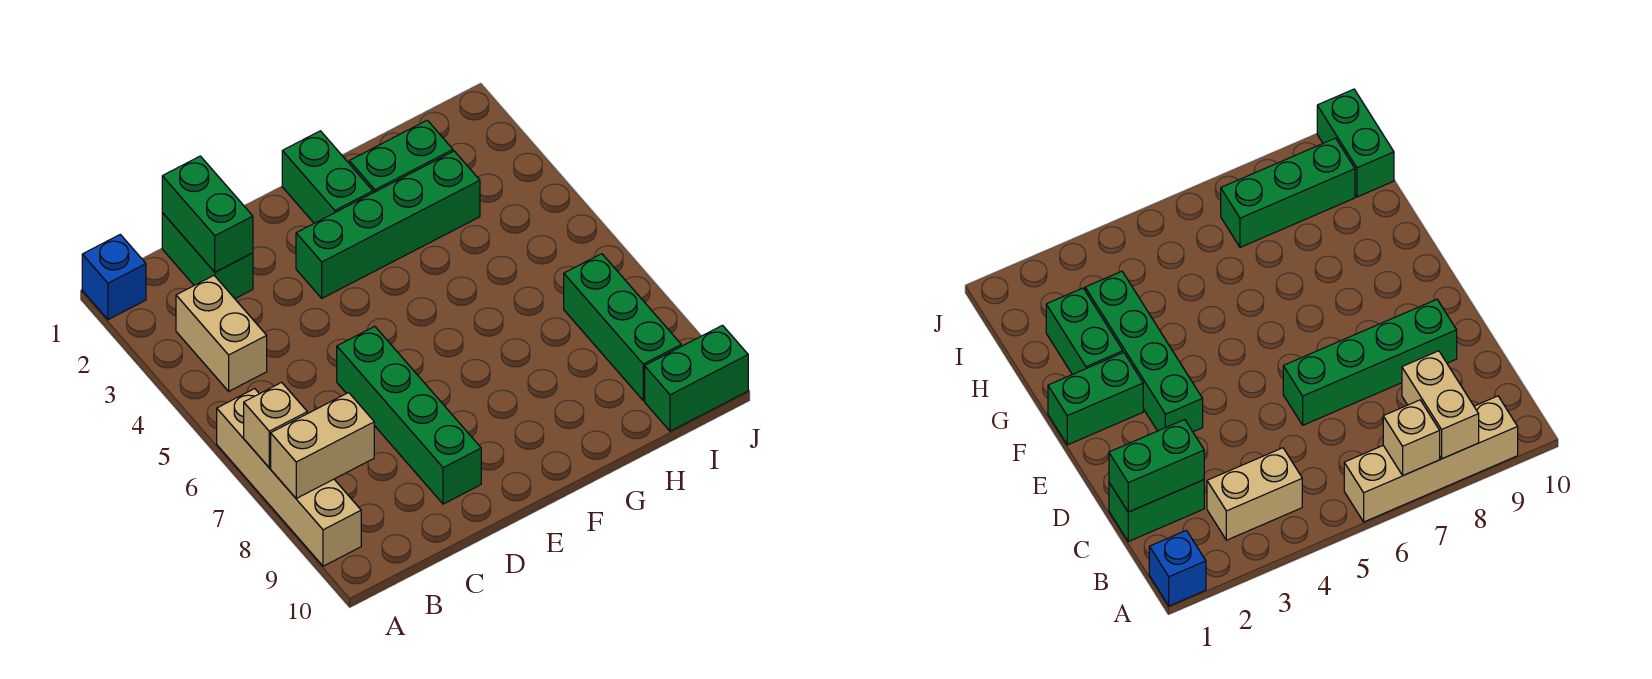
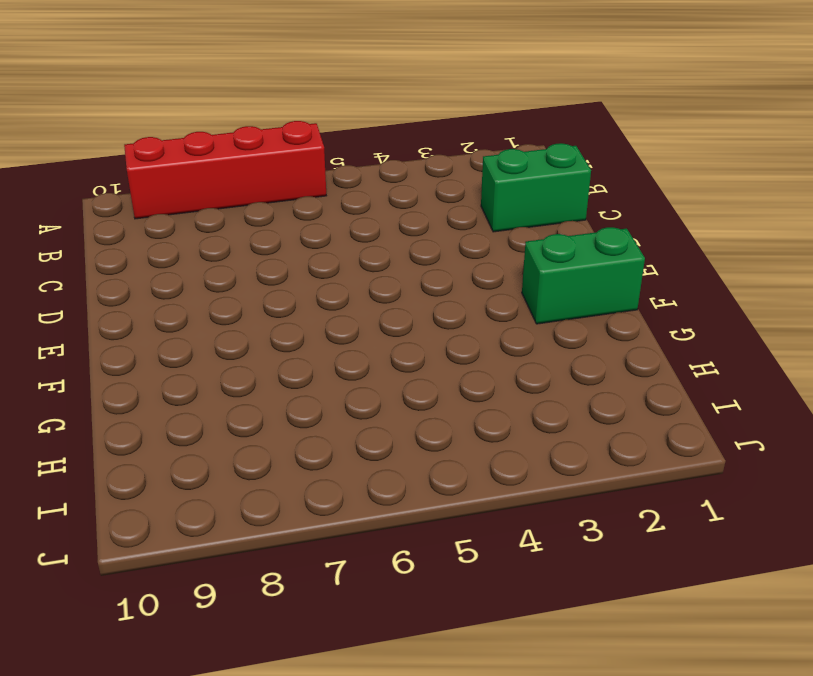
red brick A6:A9 level 1 -> tan brick A6:A9 level 1
none -> blue brick A1 level 1
none -> tan brick B3:B4 level 1
none -> green brick D6:D9 level 1

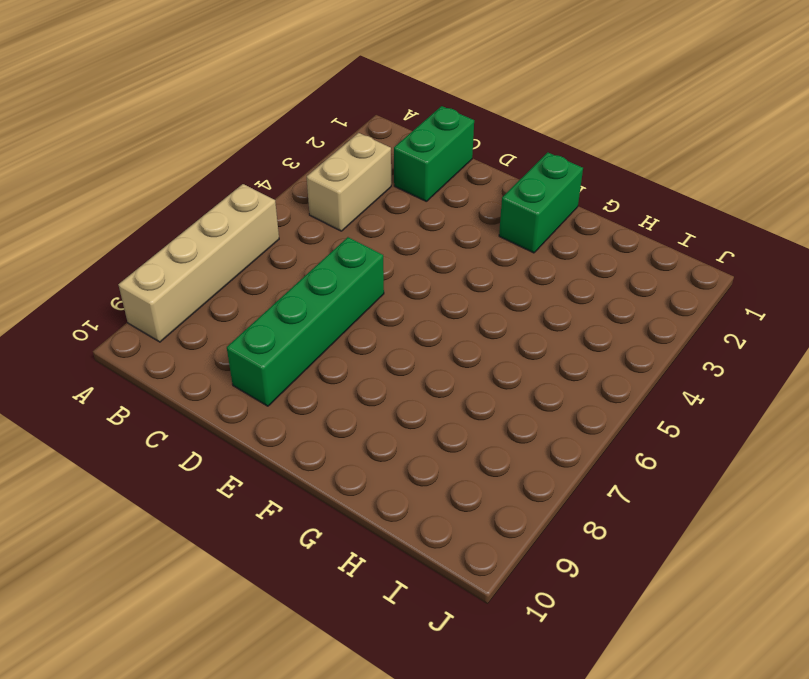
none -> blue brick A1 level 1
none -> green brick E3:H3 level 1
none -> green brick G2:H2 level 1

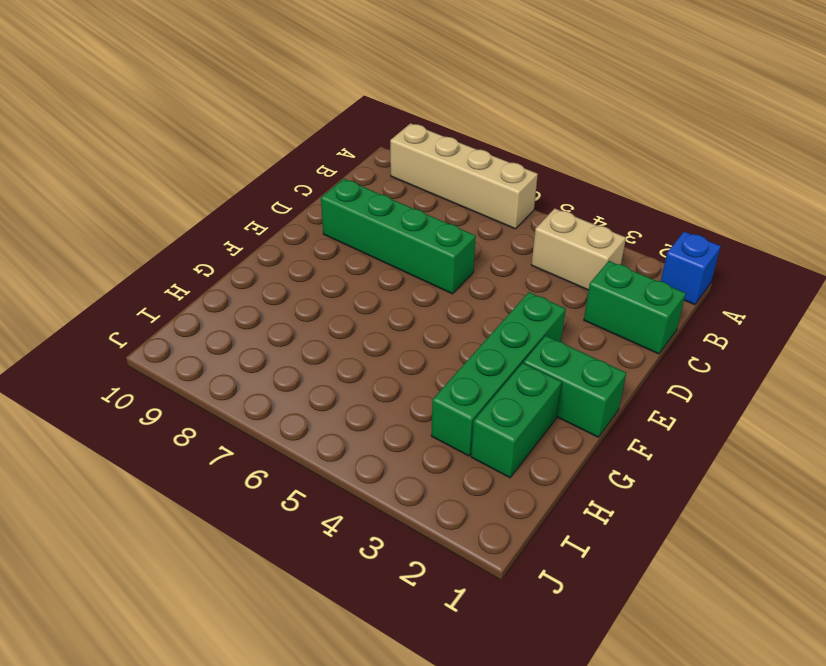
none -> green brick I7:I9 level 1
none -> green brick I10:J10 level 1
none -> tan brick A7 level 2

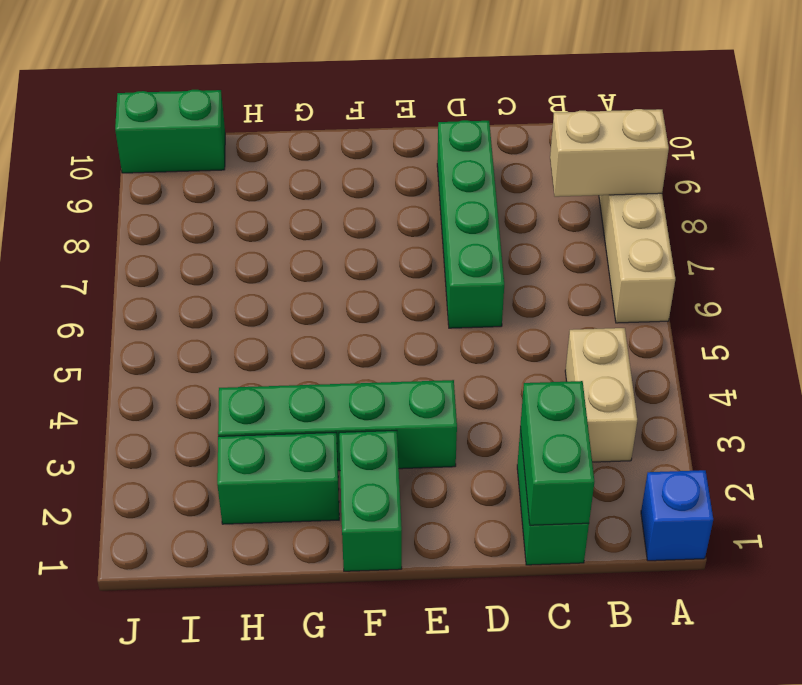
none -> green brick I7:I9 level 1
none -> tan brick A7 level 2

